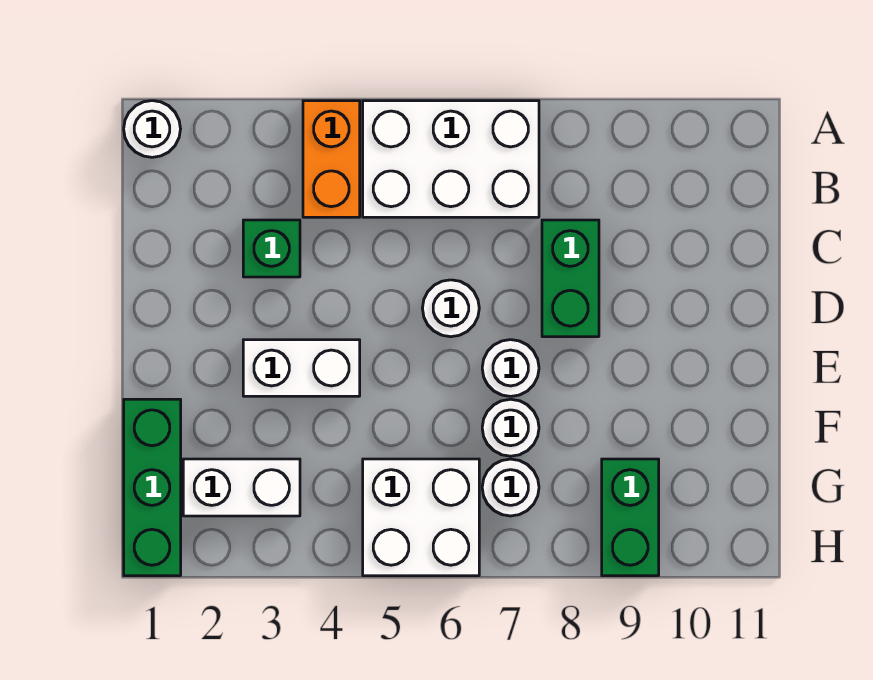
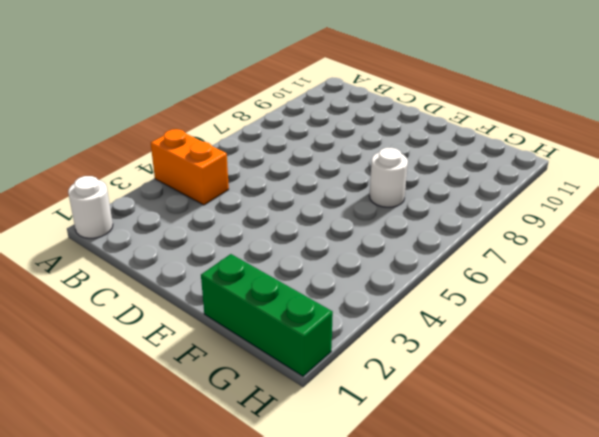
none -> white brick A5:B7 level 1
none -> green brick C3 level 1
none -> green brick C8:D8 level 1

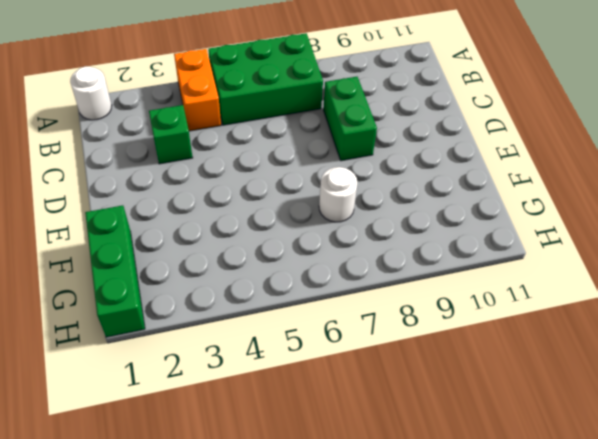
green brick A5:B7 level 1 -> white brick A5:B7 level 1
none -> white round brick D6 level 1
none -> white brick E3:E4 level 1
none -> white round brick E7 level 1

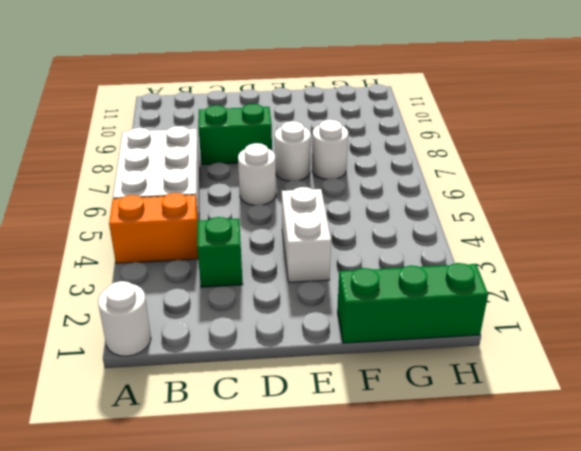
none -> white brick G2:G3 level 1
none -> white brick G5:H6 level 1
none -> white round brick G7 level 1

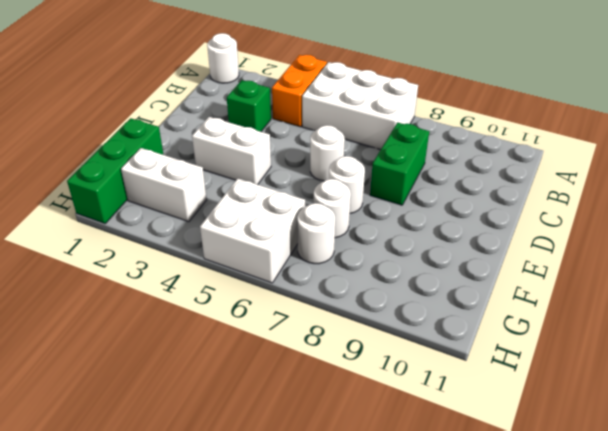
none -> green brick G9:H9 level 1

